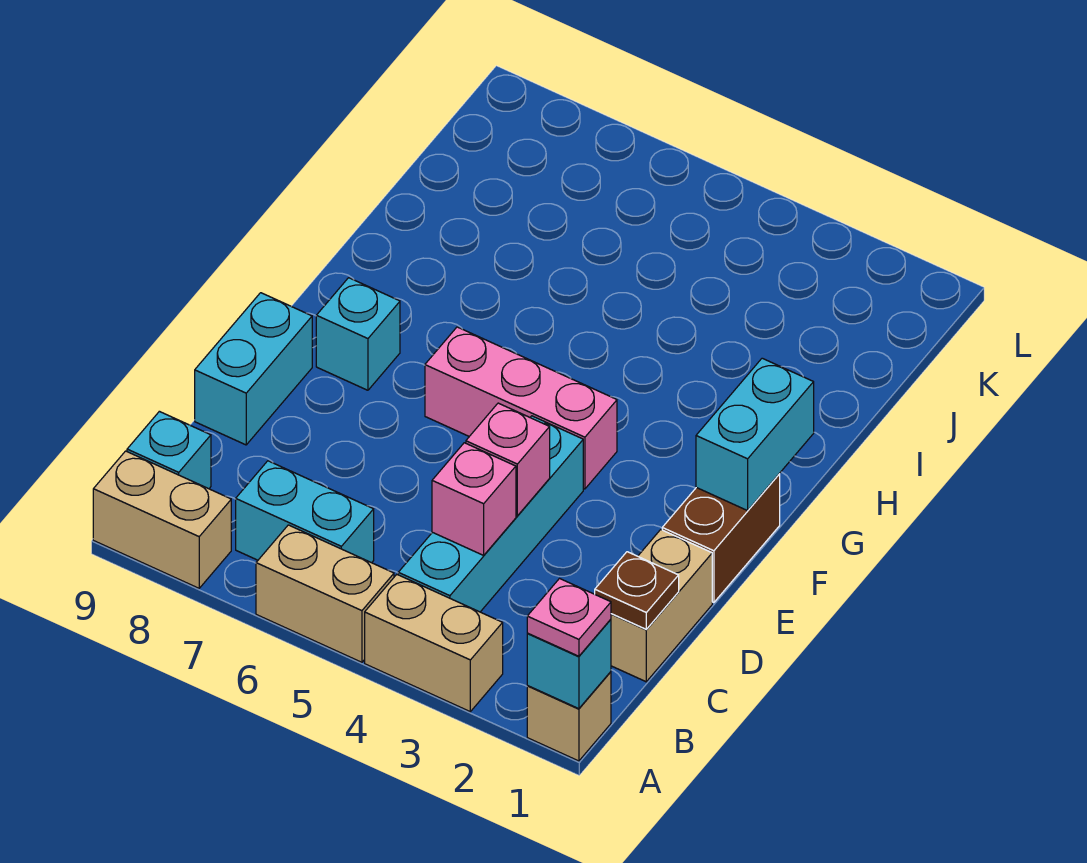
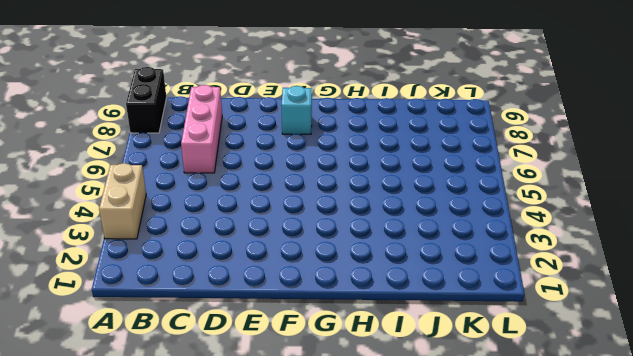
black brick A8:A9 level 1 -> tan brick A8:A9 level 1
pink brick C6:C8 level 1 -> pink brick F4:F6 level 1
none -> tan brick A1 level 1
none -> tan brick A5:A6 level 1
none -> cyan brick B4:E4 level 1

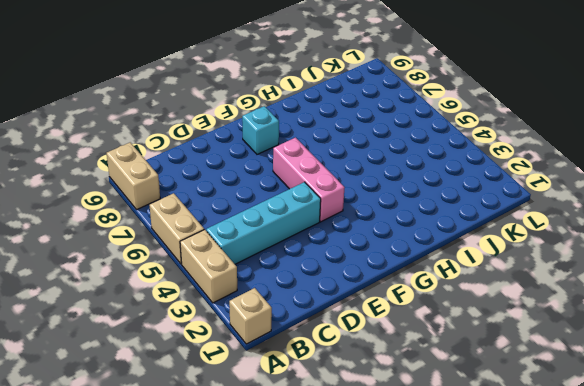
none -> cyan brick B6:B7 level 1
none -> cyan brick B9 level 1
none -> tan brick C1:D1 level 1

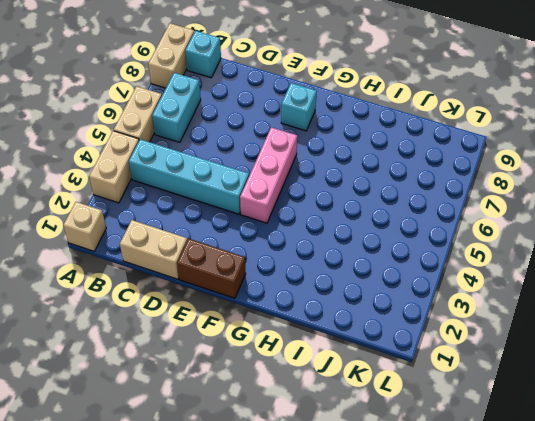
none -> cyan brick D9:E9 level 1
none -> cyan brick A1 level 2
none -> brown plate C1 level 2

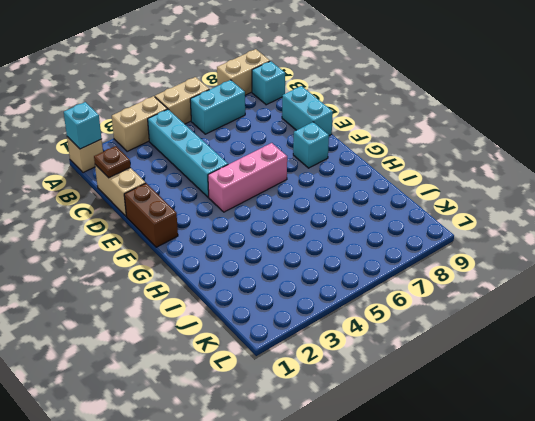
none -> pink brick C4 level 2
none -> pink brick D4 level 2
none -> cyan brick F1:G1 level 2

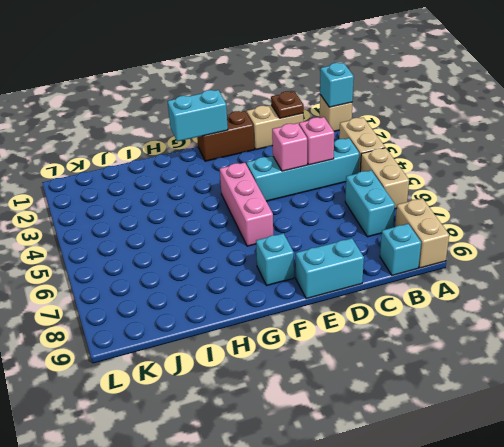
none -> pink plate A1 level 3

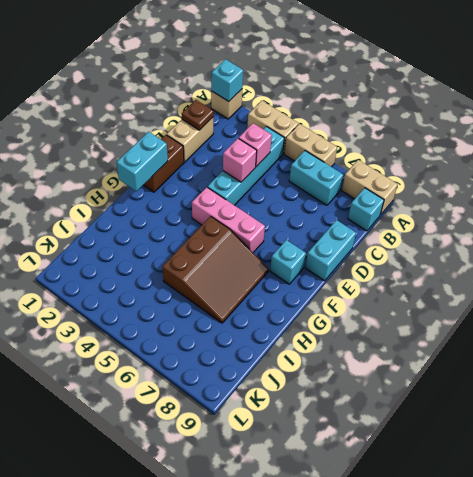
brown slope G5:I7 level 1 top 5 -> none
none -> pink plate A1 level 3

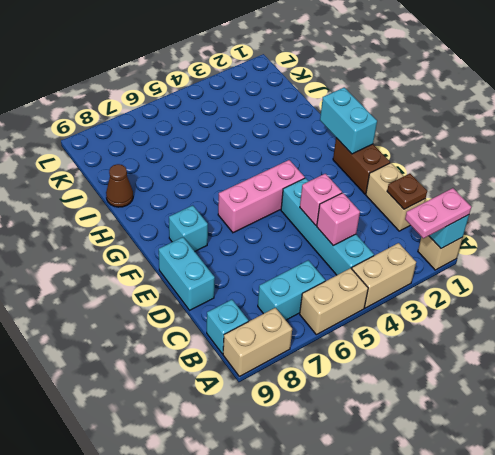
pink plate A1:A2 level 3 -> pink plate A1 level 3
brown cone I9 level 1 -> none

